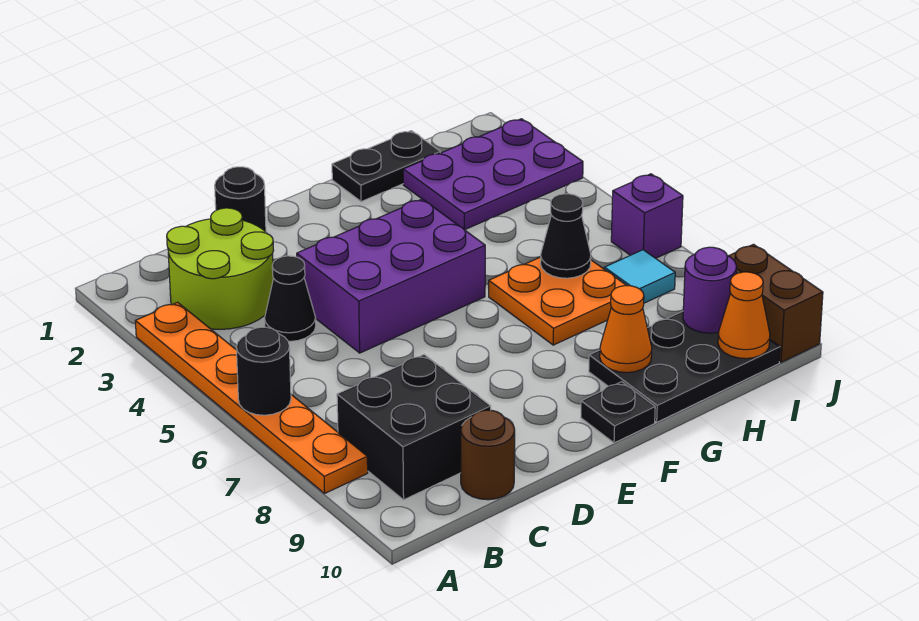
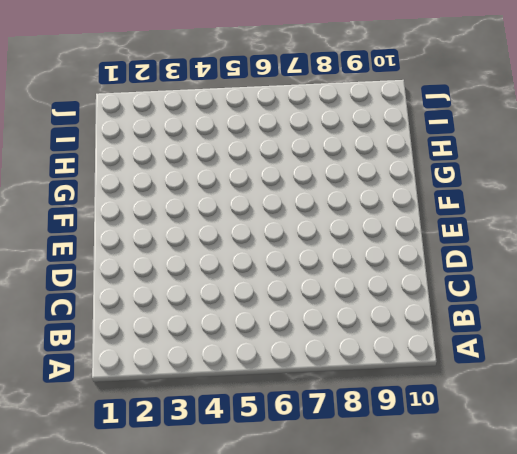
none -> orange plate A3:A8 level 1
none -> lime round brick B2:C3 level 1
none -> black brick B8:C9 level 1

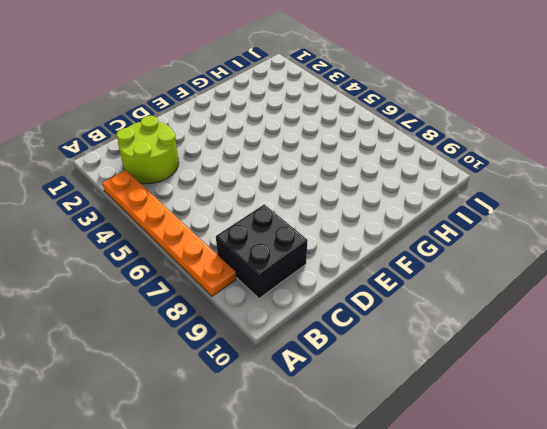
none -> black cone C4 level 1
none -> brown round brick C10 level 1
none -> black round brick D1 level 1

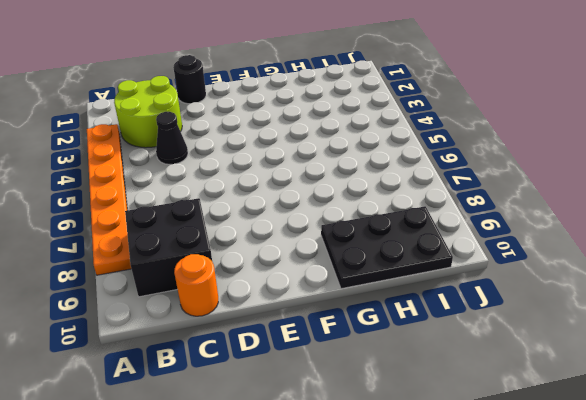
orange round brick C10 level 1 -> brown round brick C10 level 1
none -> purple brick D4:F5 level 1
none -> black plate F10 level 1
none -> black plate G1:H1 level 1

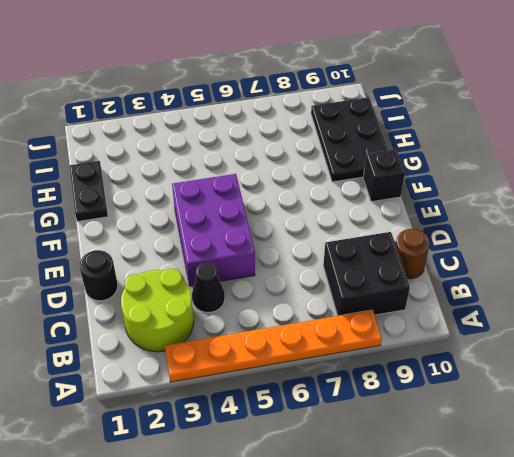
black brick F10 level 1 -> black plate F10 level 1
none -> orange plate G6:H7 level 1
none -> purple plate H2:J3 level 1
none -> cyan tile I7 level 1

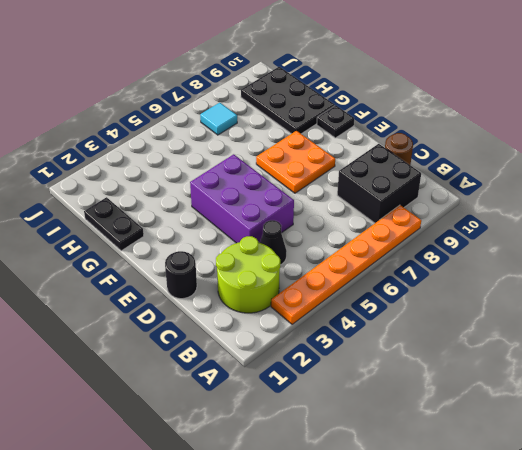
orange plate E7:F8 level 1 -> orange plate G6:H7 level 1
none -> purple plate H2:J3 level 1
none -> purple brick J6 level 1
none -> brown brick J9:J10 level 1

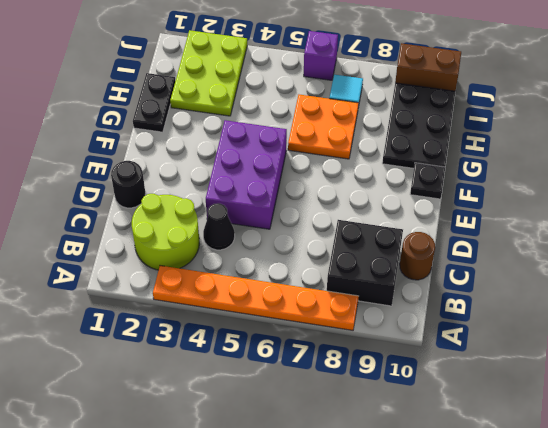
lime plate H2:J3 level 1 -> purple plate H2:J3 level 1
none -> black round brick A6 level 2
none -> orange cone G9 level 2
none -> black cone H6 level 2

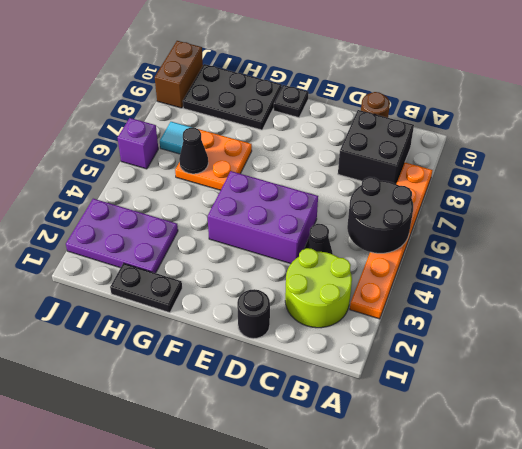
black round brick A5:B6 level 2 -> black round brick A6 level 2
none -> orange cone G9 level 2
none -> purple round brick I9 level 2
none -> orange cone I10 level 2

